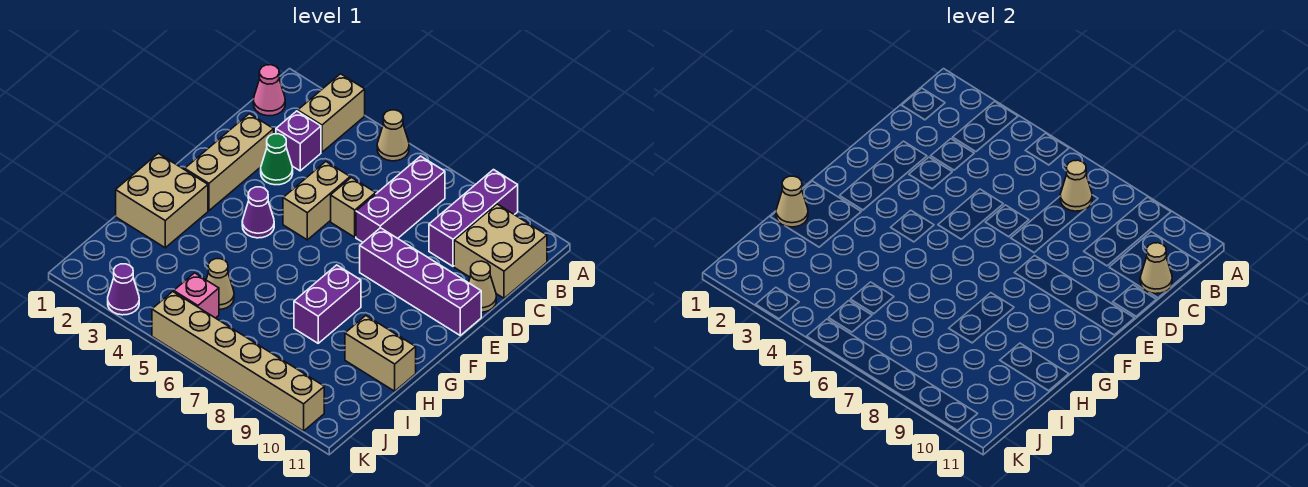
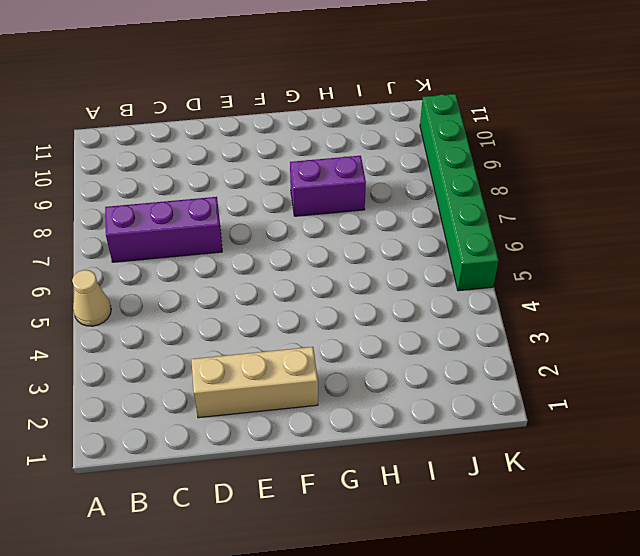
green brick K5:K10 level 1 -> tan brick K5:K10 level 1
none -> tan brick A3:B3 level 1
none -> purple brick A9:C9 level 1
none -> pink cone B1 level 1

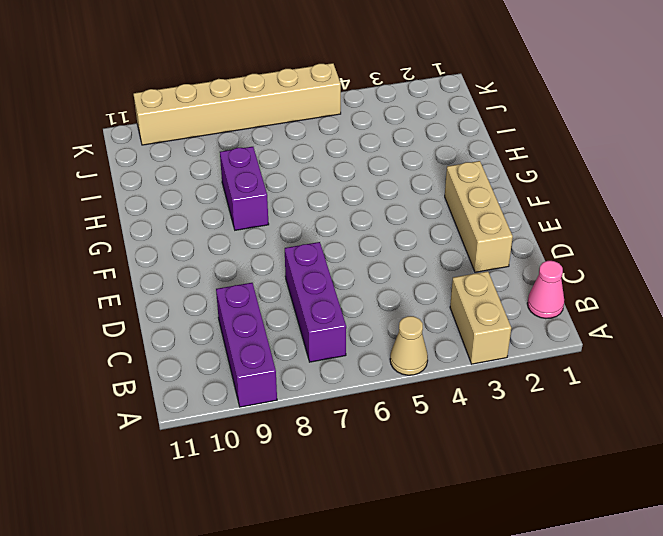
none -> tan brick B10:C11 level 1
none -> purple brick C3 level 1
none -> green cone D3 level 1

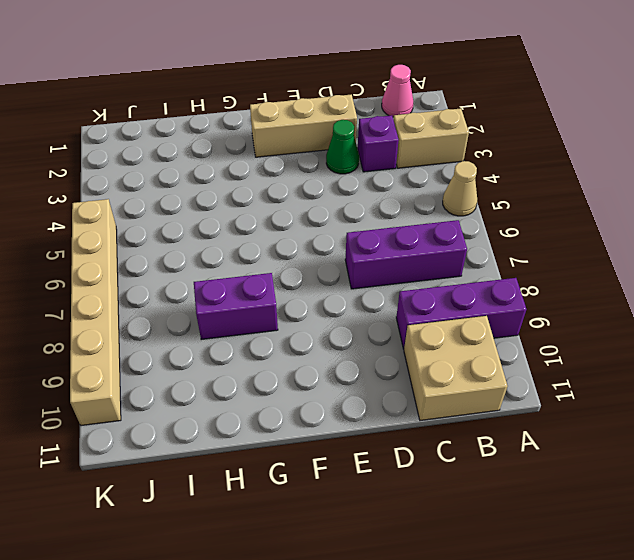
none -> tan brick D5:E5 level 1
none -> tan brick D6 level 1
none -> tan cone D11 level 1

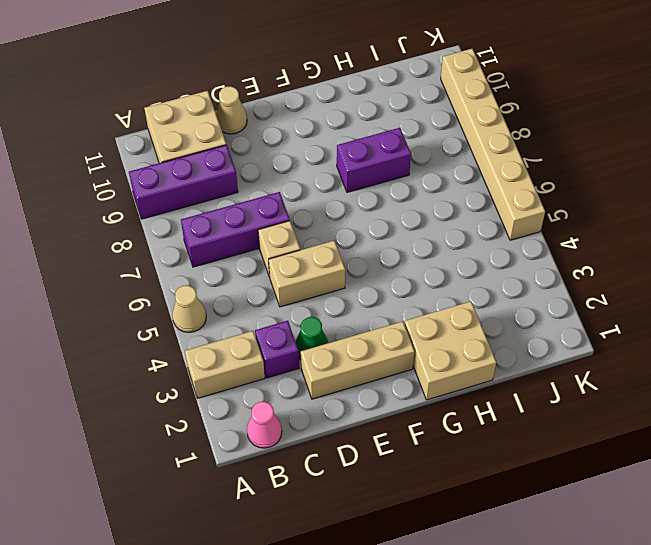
none -> purple brick E8:E11 level 1
none -> purple cone F4 level 1
none -> tan brick H10:H11 level 1

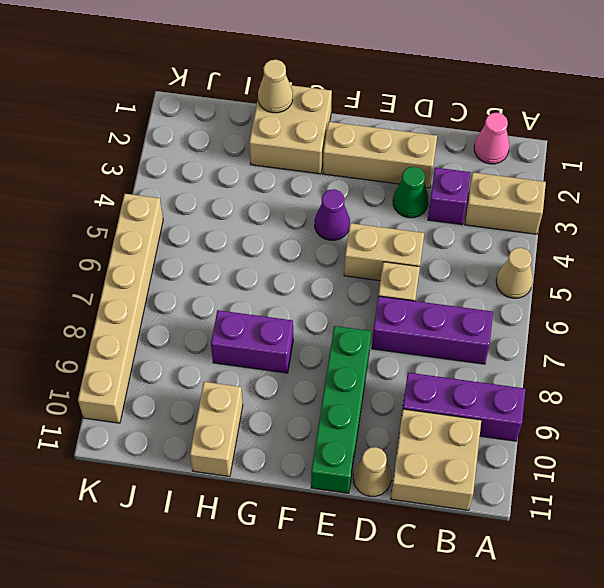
green brick E8:E11 level 1 -> purple brick E8:E11 level 1
none -> tan cone I5 level 1
none -> pink brick J5 level 1
none -> purple cone K3 level 1

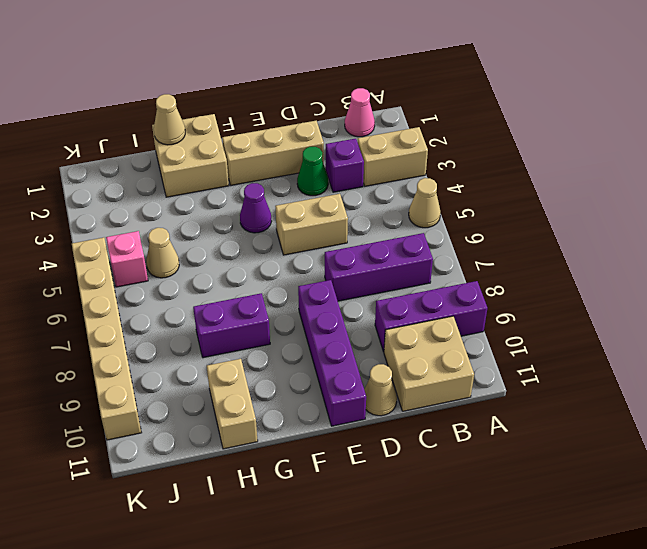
none -> tan brick D6 level 1
none -> purple cone K3 level 1
none -> tan cone B7 level 2

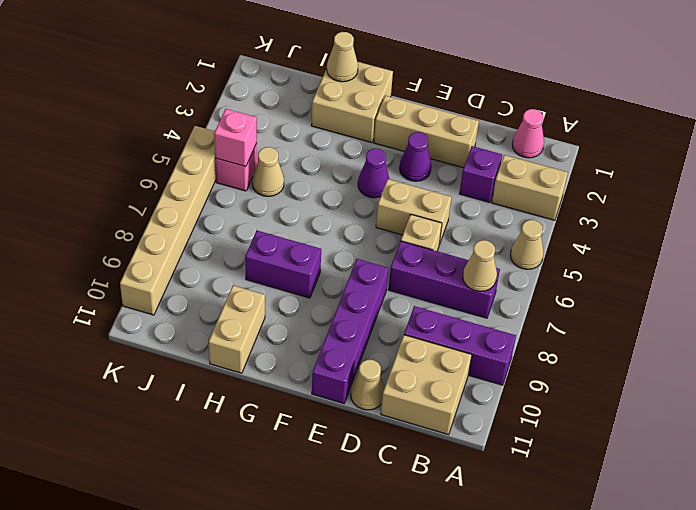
purple cone E3 level 1 -> purple cone K3 level 1
pink brick J5 level 2 -> none
none -> green cone D3 level 1
none -> tan cone C11 level 2

